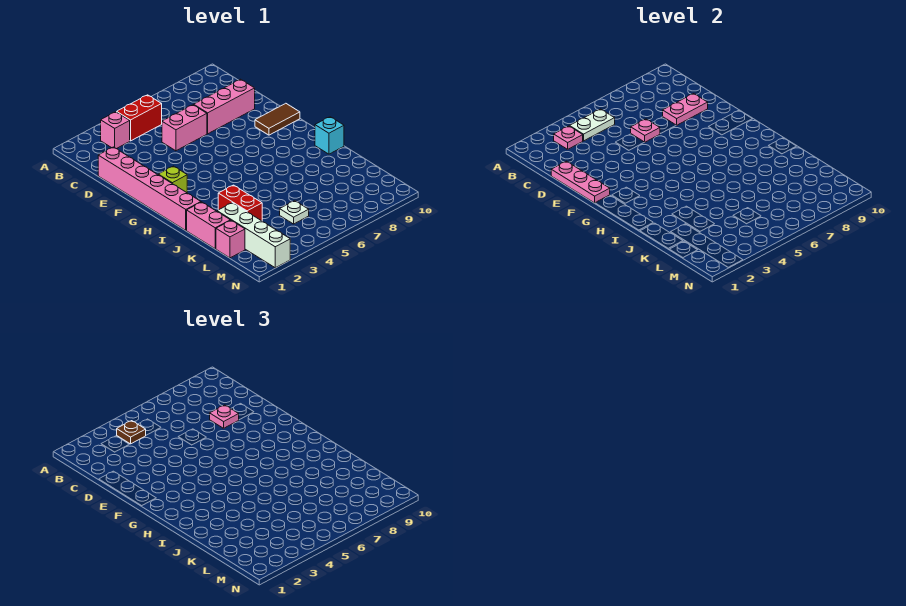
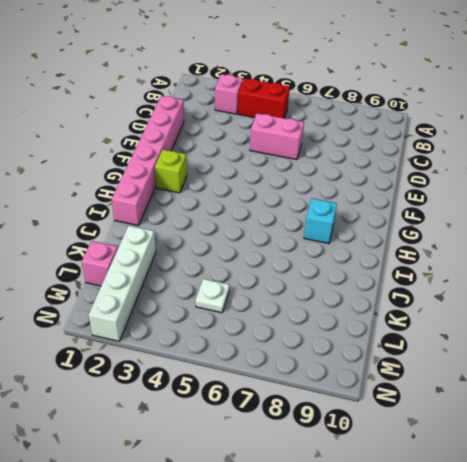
cyan brick H8 level 1 -> cyan brick I10 level 1
none -> pink brick D7:D9 level 1
none -> brown tile F9:F10 level 1
none -> pink brick J1:K1 level 1

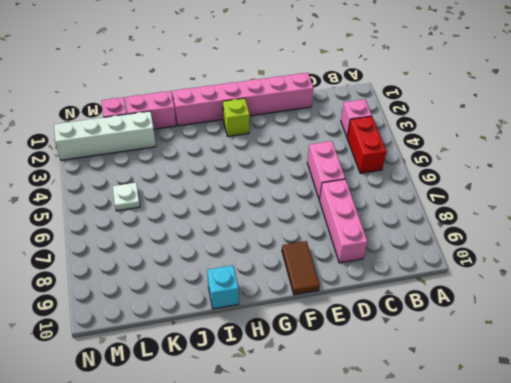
none -> red brick J3:K3 level 1
none -> pink plate B3 level 2
none -> white plate B4:B5 level 2

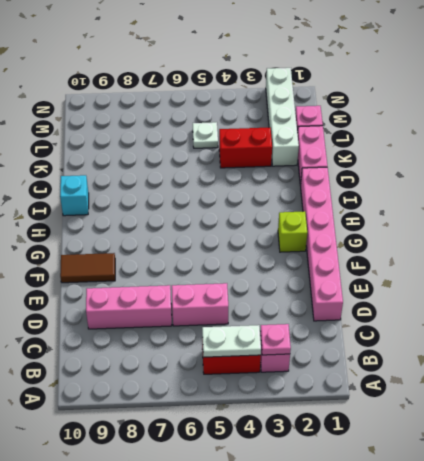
red brick K3:K4 level 1 -> red brick J3:K3 level 1
none -> pink plate D1:F1 level 2
none -> pink plate D6 level 2
none -> pink plate D8:D9 level 2

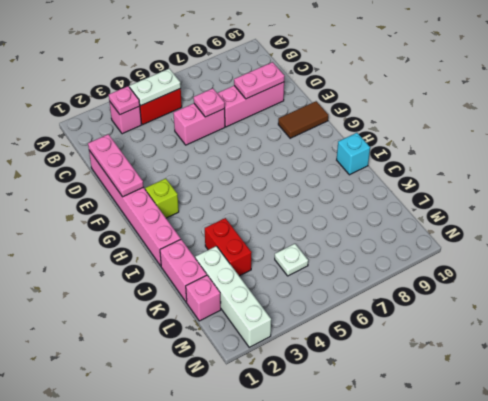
none -> brown plate B4 level 3
none -> pink plate D8 level 3

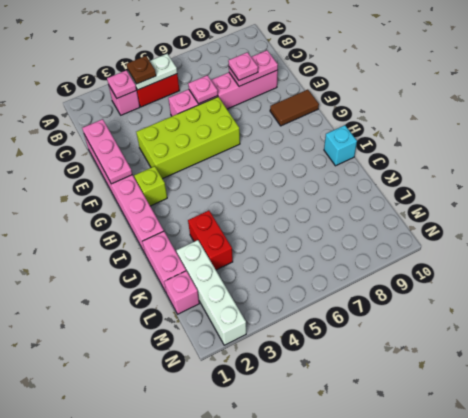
lime brick E3:F6 level 1 -> none
none -> white plate L5 level 1

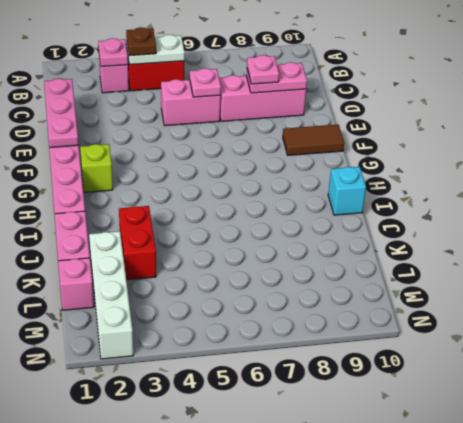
none -> white plate L5 level 1

